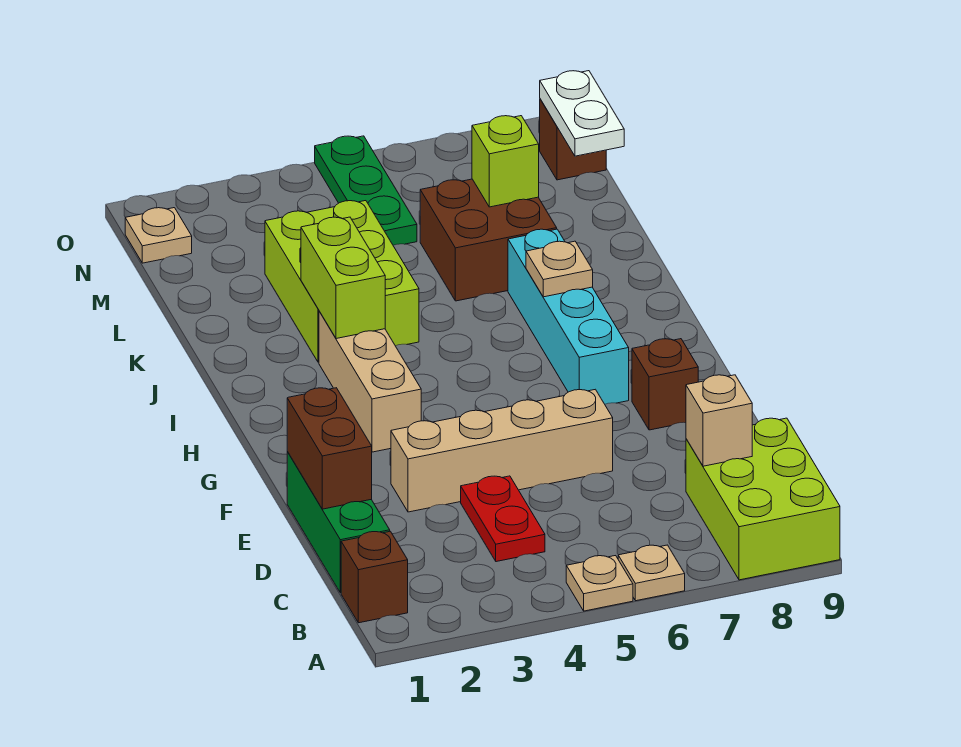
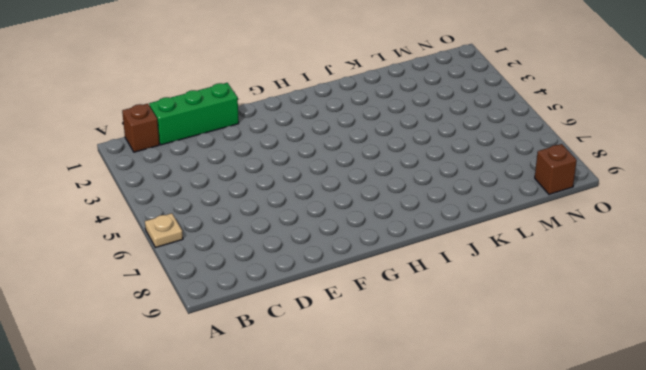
none -> tan plate A5 level 1
none -> lime brick A8:C9 level 1
none -> red plate C4:D4 level 1

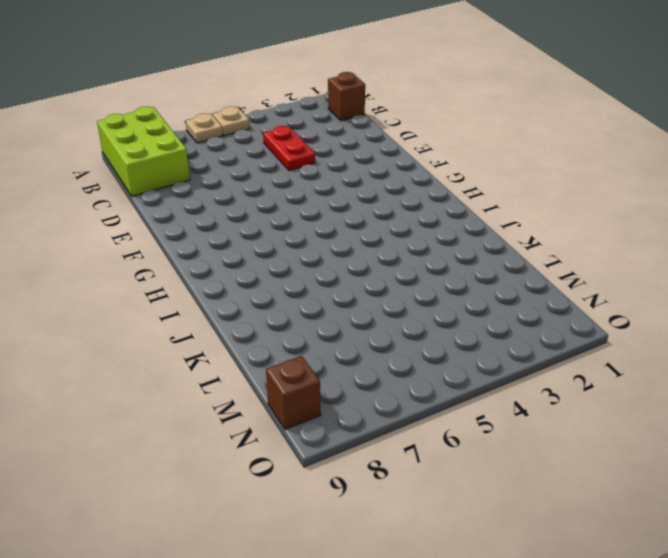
none -> green brick C1:E1 level 1
none -> tan brick E3:E6 level 1
none -> brown brick F8 level 1

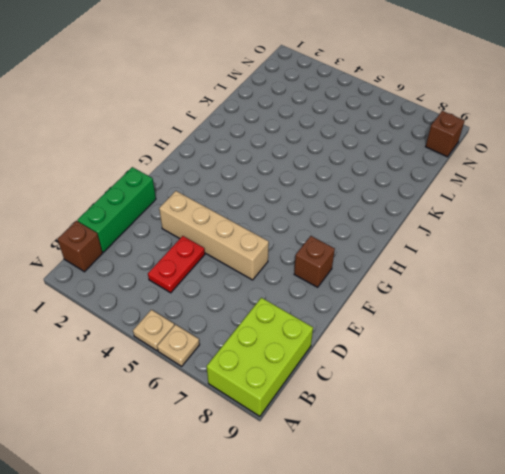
none -> tan brick G3:I3 level 1
none -> cyan brick G7:J7 level 1
none -> lime brick J3:L4 level 1

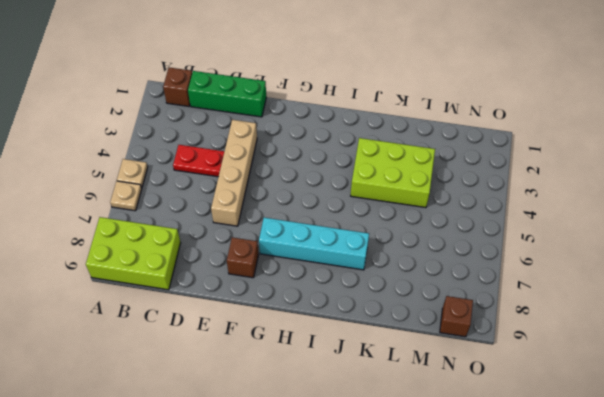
none -> tan brick G3:I3 level 1
none -> brown brick K6:L7 level 1
none -> green plate M5:O5 level 1

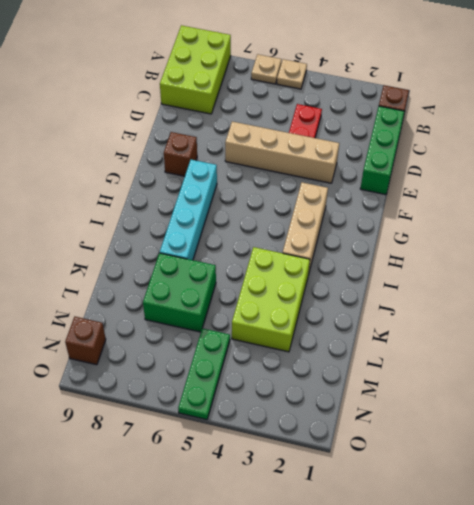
green brick K6:L7 level 1 -> brown brick K6:L7 level 1
none -> tan plate N1 level 1
none -> tan brick C8 level 2
none -> brown brick D1:E1 level 2

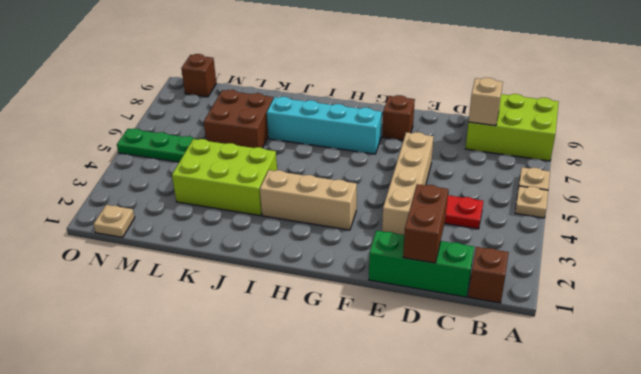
brown brick D1:D2 level 2 -> brown brick D1:E1 level 2
none -> lime brick I3:J3 level 2
none -> tan plate I7 level 2
none -> lime brick L7 level 2

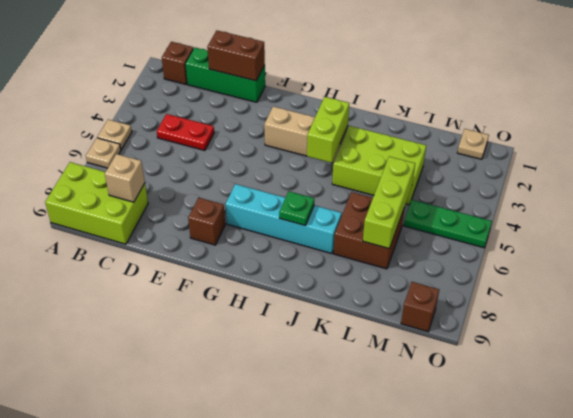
lime brick I3:I4 level 2 -> lime brick I3:J3 level 2
green plate I7 level 2 -> tan plate I7 level 2
lime brick L5:L7 level 2 -> lime brick L7 level 2
none -> tan brick E3:E6 level 1
none -> white plate M9:N9 level 2

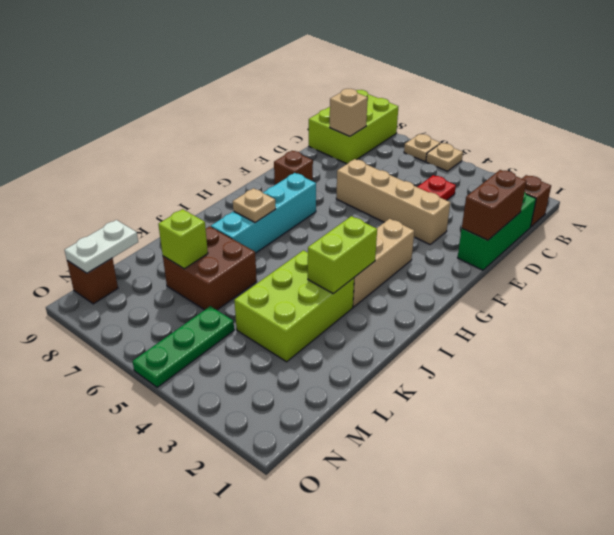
none -> tan plate N1 level 1

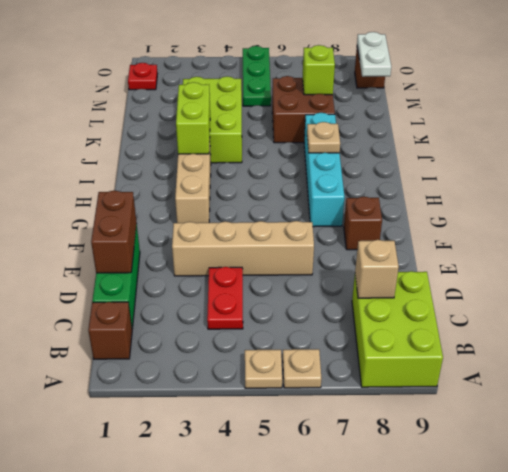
red plate N1 level 1 -> tan plate N1 level 1

